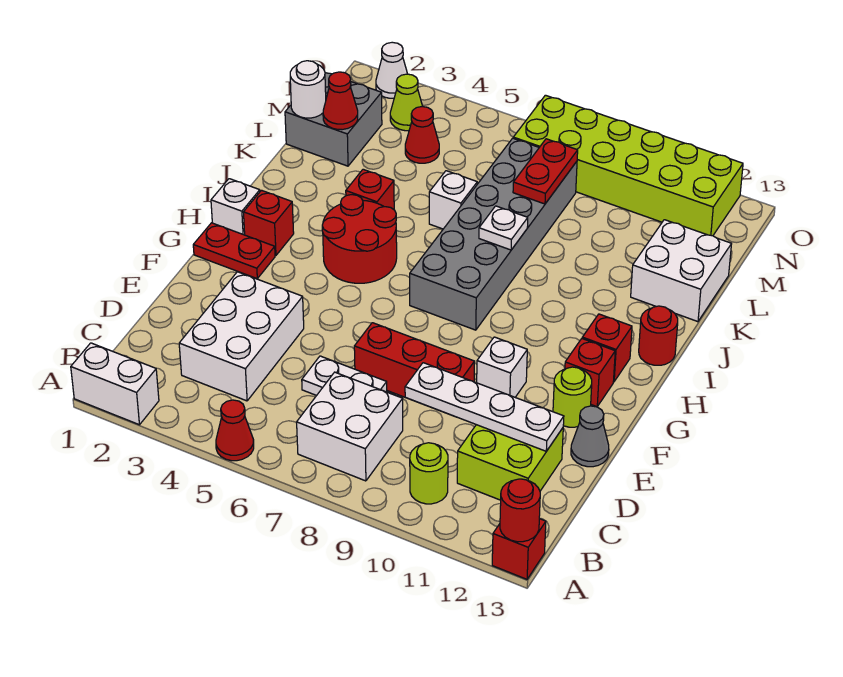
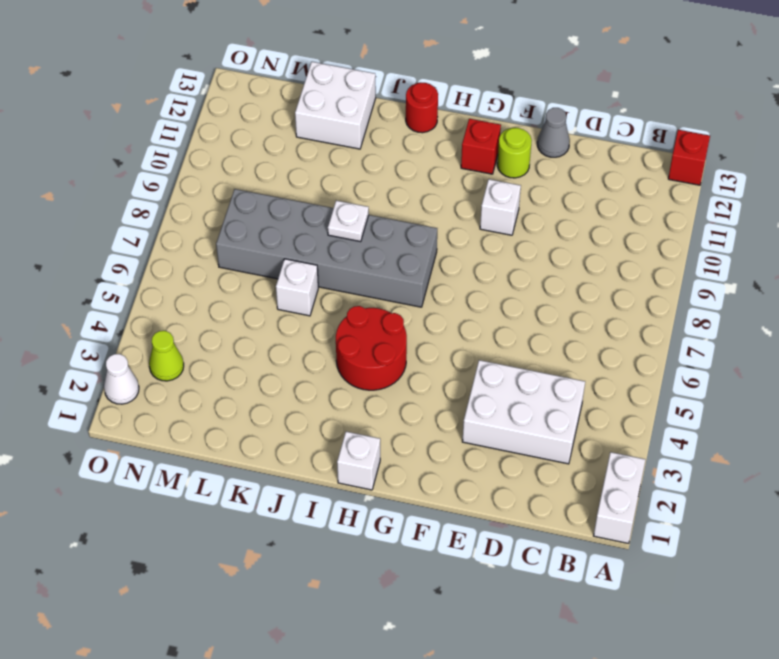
none -> red cone A5 level 1
none -> white brick B7:C8 level 1
none -> lime round brick B10 level 1
none -> lime brick C11:D12 level 1

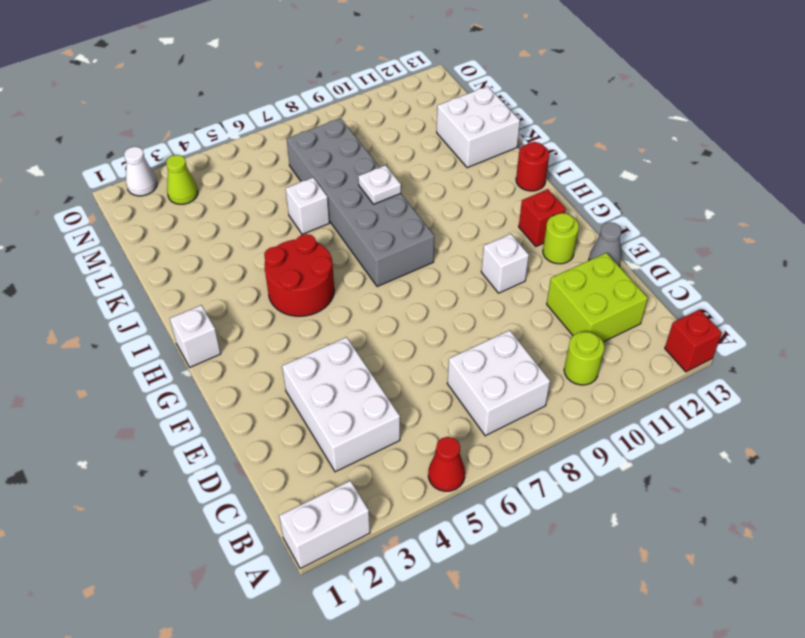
none -> white plate D6:D7 level 1
none -> red brick E7:E9 level 1
none -> red plate G1:G2 level 1
none -> red brick H2 level 1

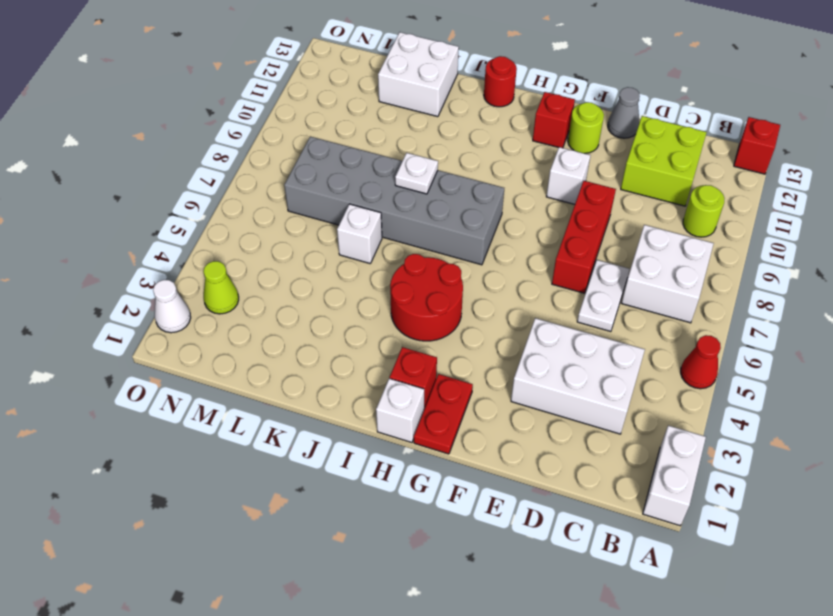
none -> red brick H12 level 1
none -> red brick J4 level 1
none -> grey brick L1:M2 level 1
none -> red cone M4 level 1

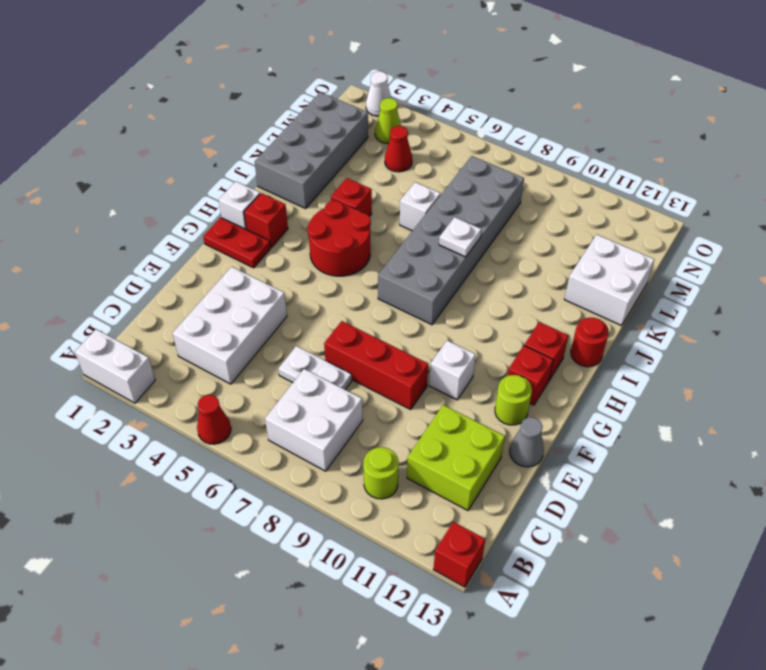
grey brick J1:M2 level 1 -> grey brick L1:M2 level 1
none -> lime brick N7:O12 level 1
none -> red round brick A13 level 2
none -> white plate D9:D12 level 2
none -> white round brick L1 level 2

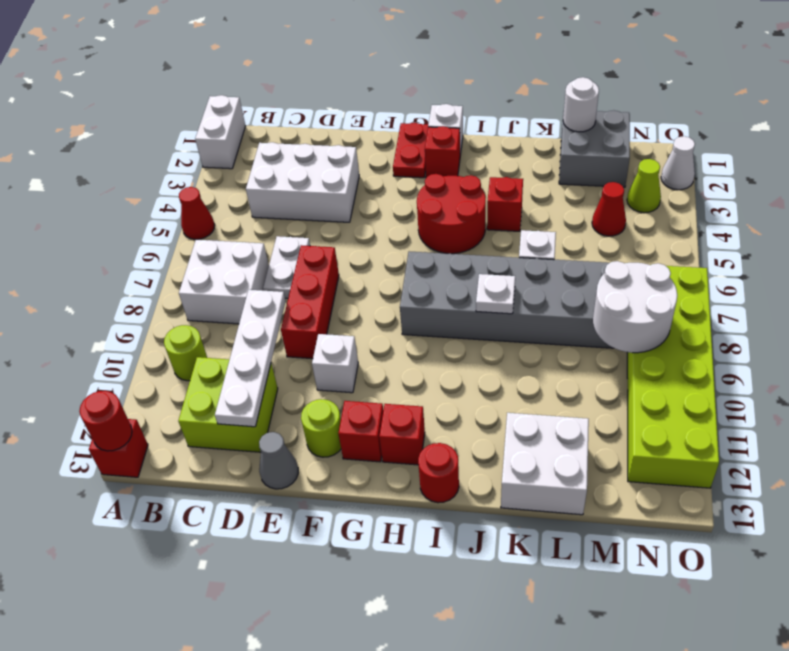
white round brick M8:N9 level 2 -> red plate L8:M8 level 2
none -> red cone L2 level 2

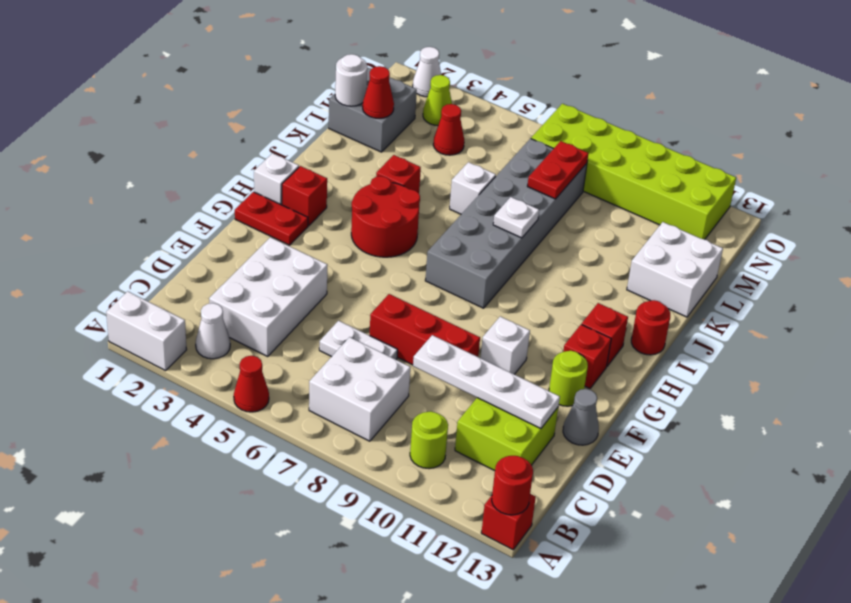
white cone B3 level 1 -> none

